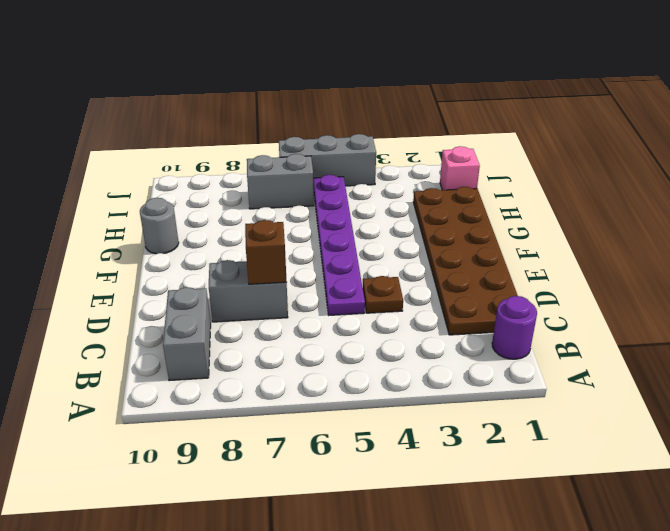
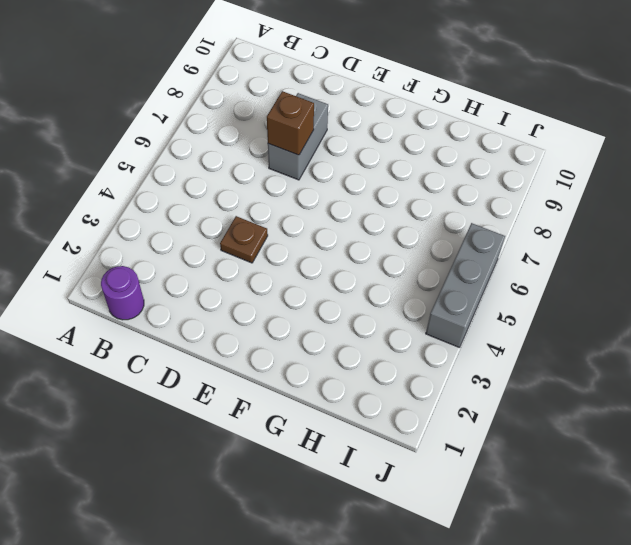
none -> grey brick B9:C9 level 1
none -> brown plate C1:H2 level 1

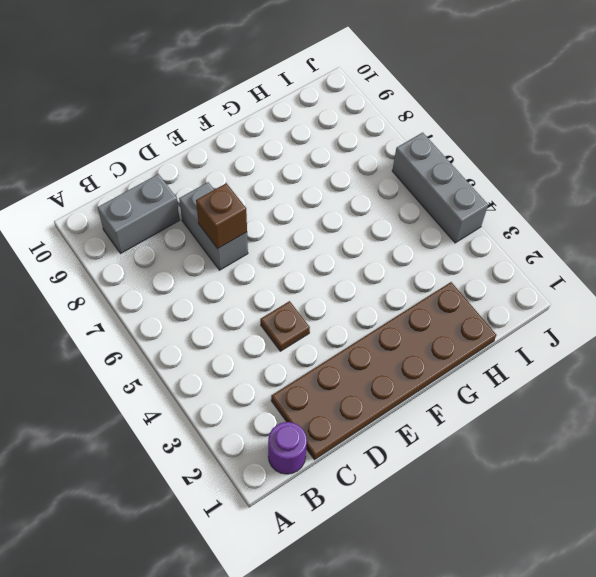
none -> purple plate D5:I5 level 1
none -> grey round brick G10 level 1

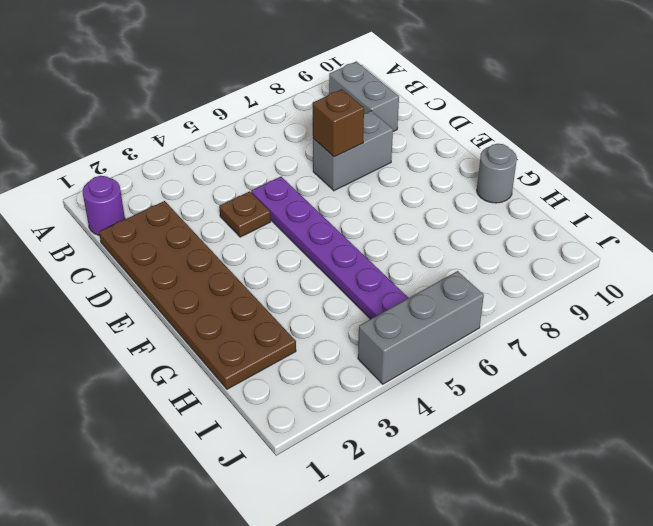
none -> pink brick I1 level 1
none -> grey brick I6:I7 level 1

